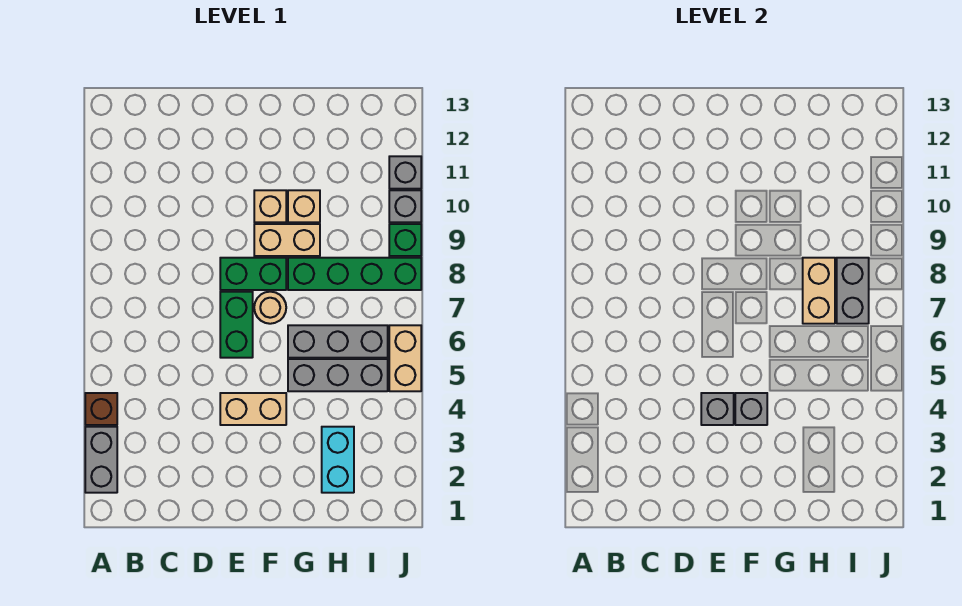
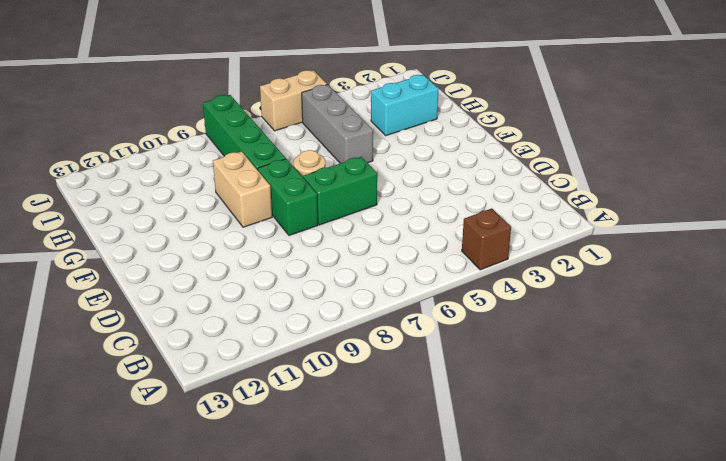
none -> grey brick A2:A3 level 1
none -> tan brick E4:F4 level 1
none -> tan brick F10 level 1

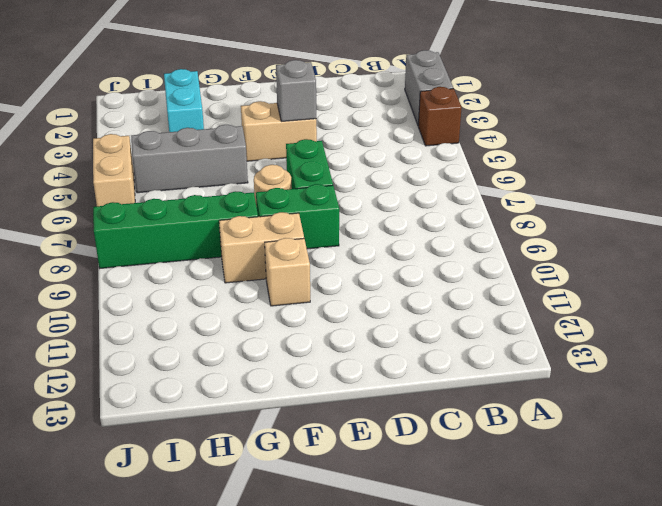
none -> grey brick G6:I6 level 1
none -> tan brick G10 level 1
none -> green brick J9 level 1

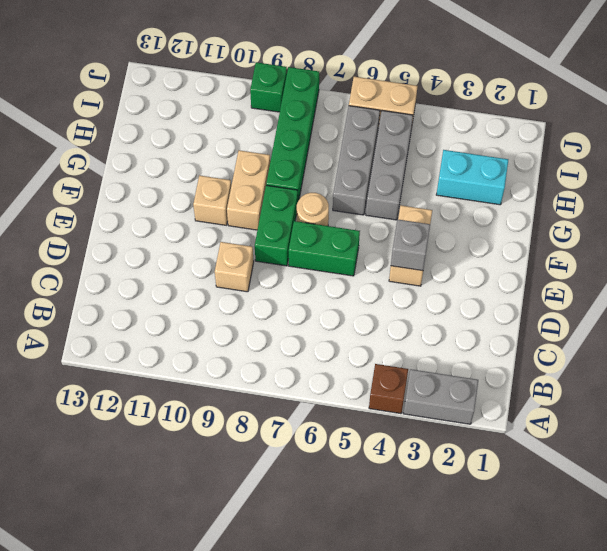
tan brick D9 level 1 -> tan brick G10 level 1
none -> grey brick J10 level 1
none -> grey brick J11 level 1
none -> grey brick F4 level 2

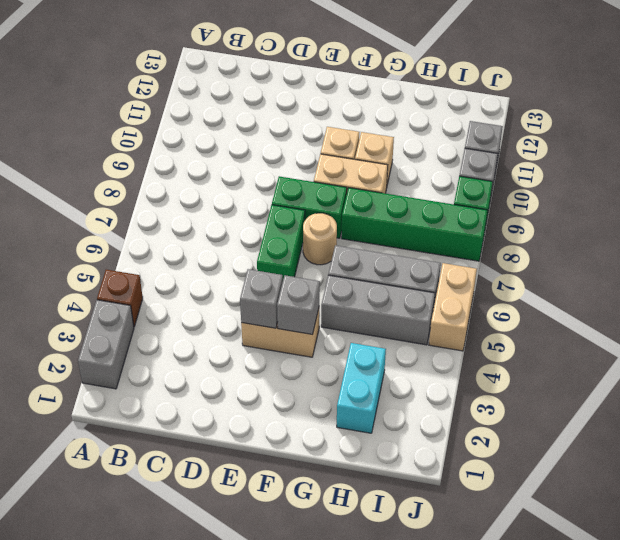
none -> tan brick H7:H8 level 2
none -> grey brick I7:I8 level 2

